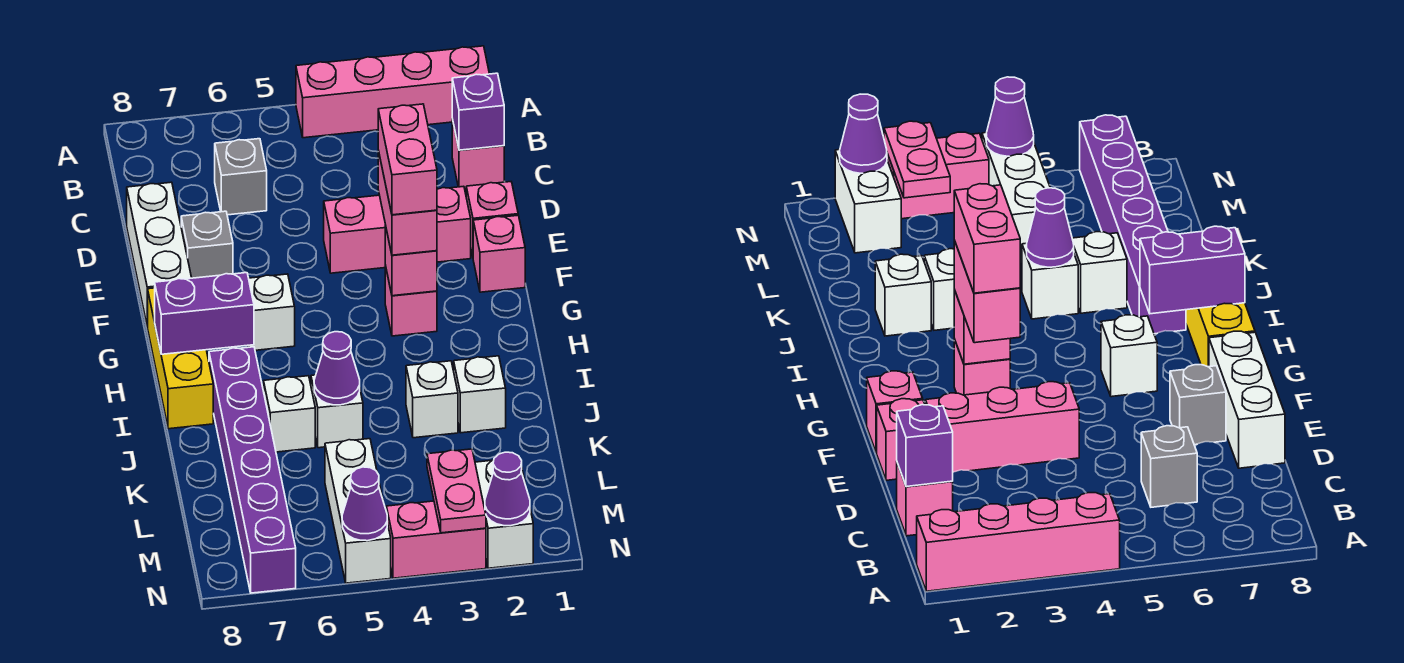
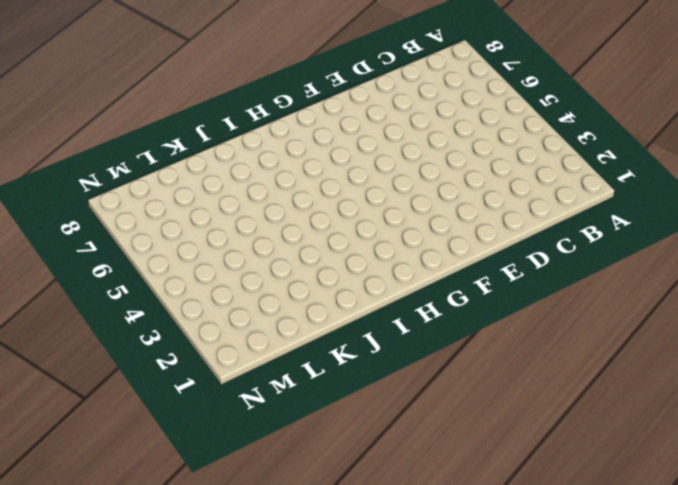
none -> pink brick A1:A4 level 1
none -> pink brick C1 level 1
none -> grey brick C6 level 1

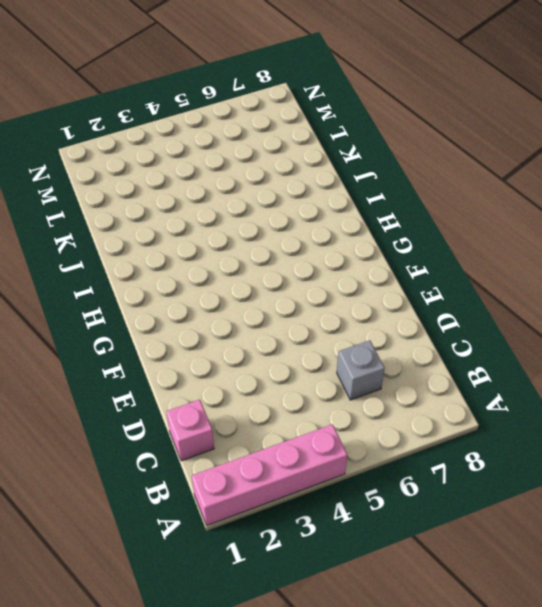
none -> white brick D8:F8 level 1
none -> pink brick E1 level 1
none -> pink brick E2:E4 level 1

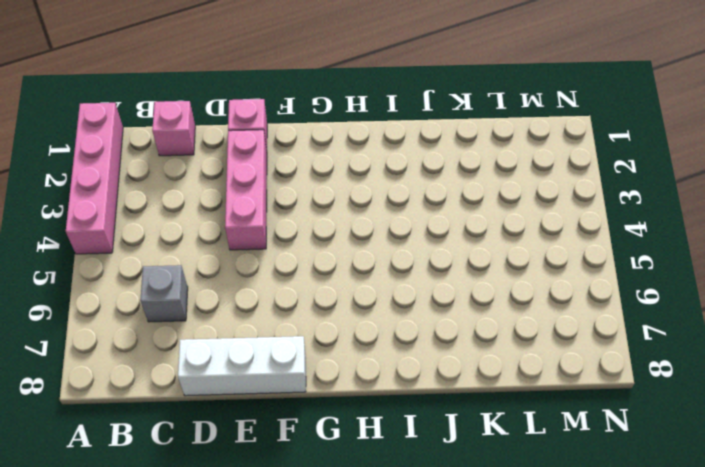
none -> grey brick E7 level 1
none -> pink brick F1 level 1
none -> pink brick G3 level 1

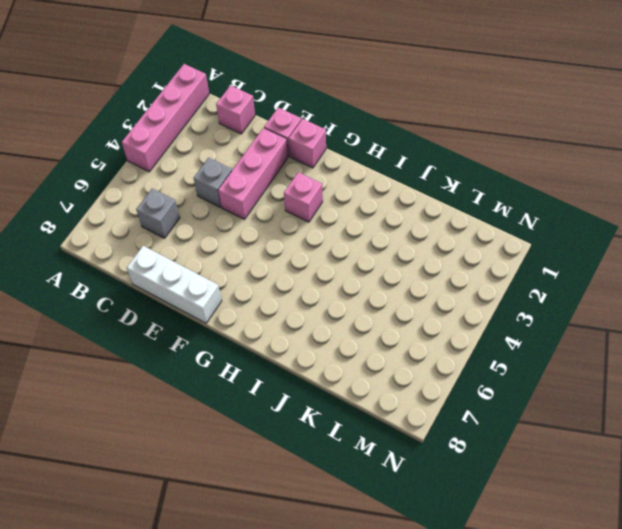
grey brick D4 level 1 -> grey brick E7 level 1
none -> white brick G6 level 1
none -> yellow brick G8:I8 level 1
none -> purple brick I7:N7 level 1

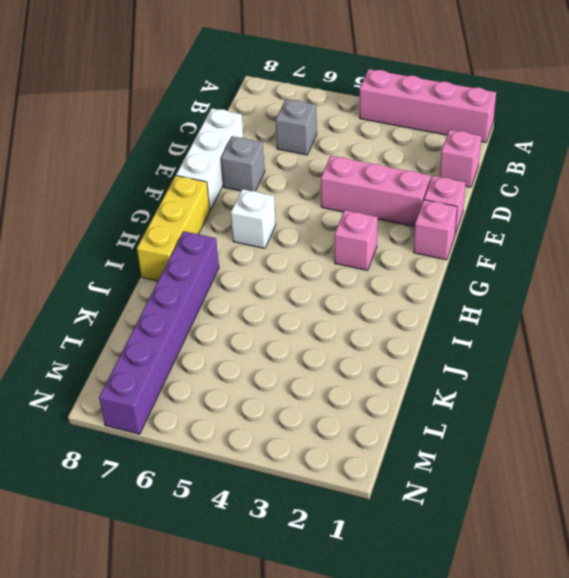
none -> white brick J2 level 1
none -> white brick J3 level 1
none -> white brick J5 level 1

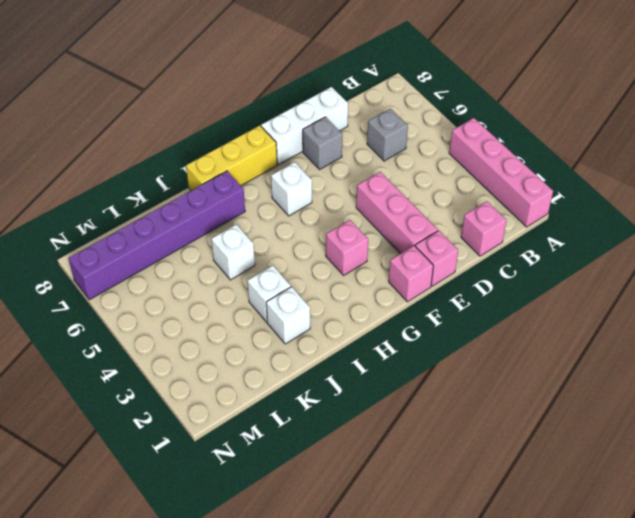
none -> white brick J6 level 1
none -> white brick L5:N5 level 1
none -> white brick M2:N2 level 1

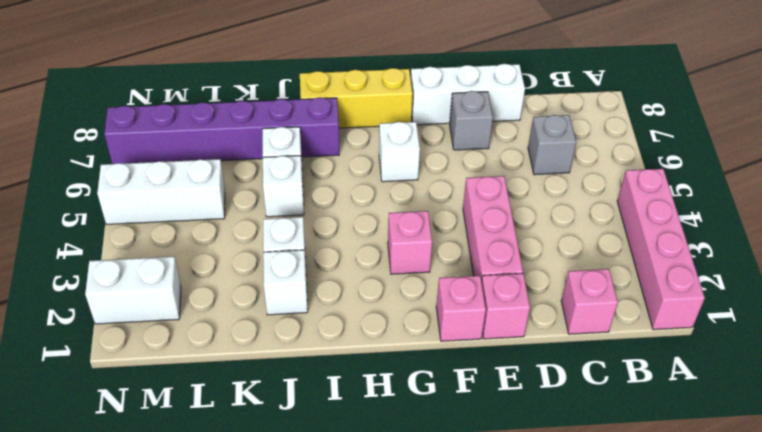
none -> pink brick N3:N4 level 1
none -> purple brick C1 level 2
none -> pink brick G3 level 2

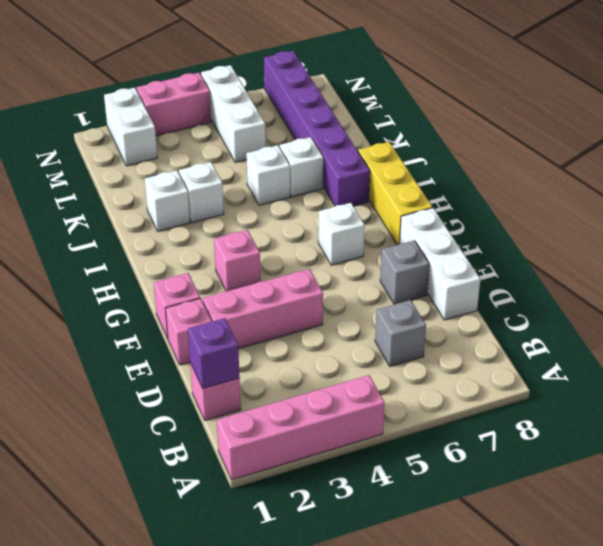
none -> pink brick G3 level 2
none -> purple brick H7:H8 level 2
none -> purple cone J5 level 2

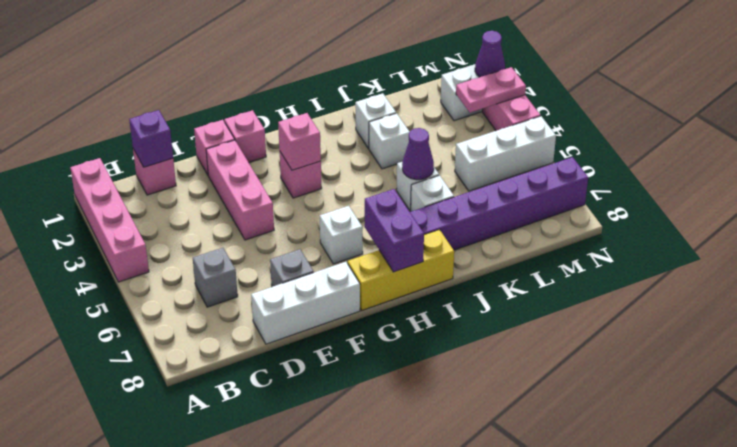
none -> purple cone N5 level 2
none -> pink brick F3:G3 level 3
none -> pink brick F3:G3 level 4

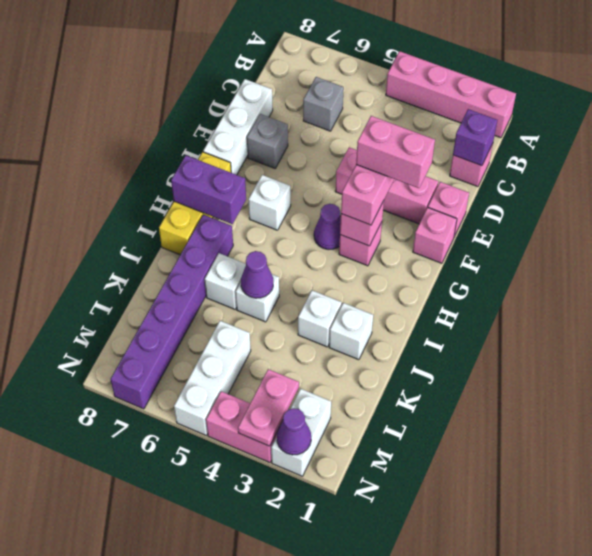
pink brick F2:F3 level 4 -> pink brick F3:G3 level 4
purple cone G4 level 1 -> purple cone N5 level 2

